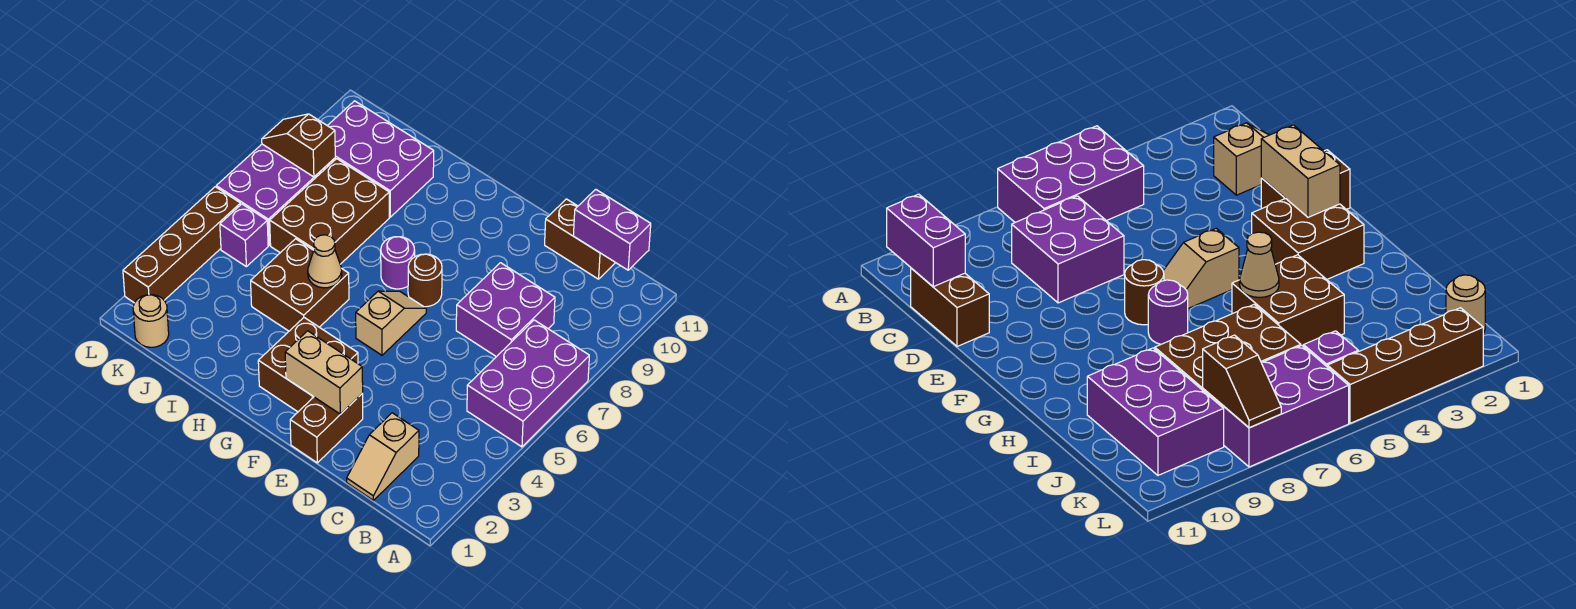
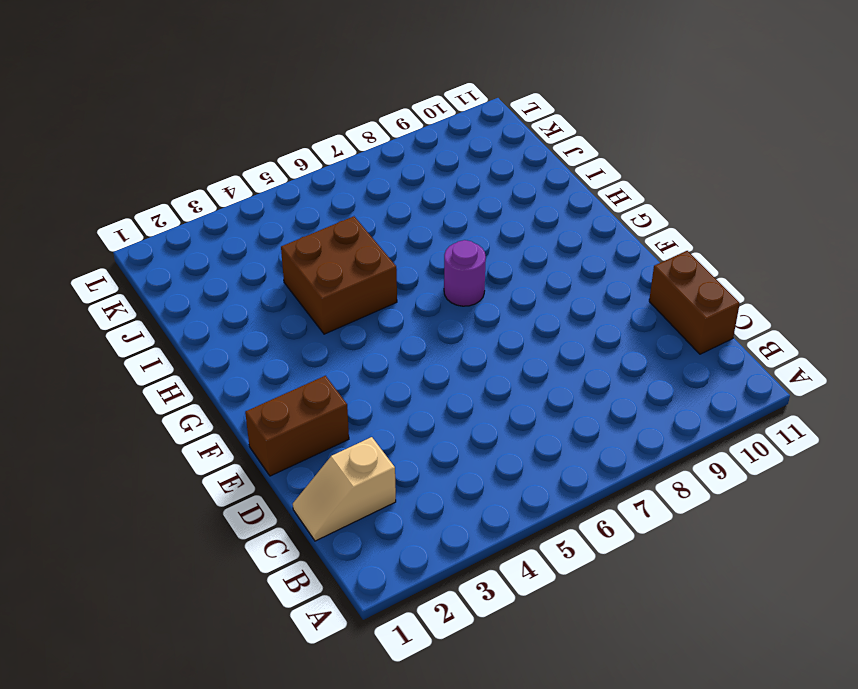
none -> purple brick A5:B7 level 1
none -> purple brick C7:D8 level 1
none -> brown brick F2:G3 level 1

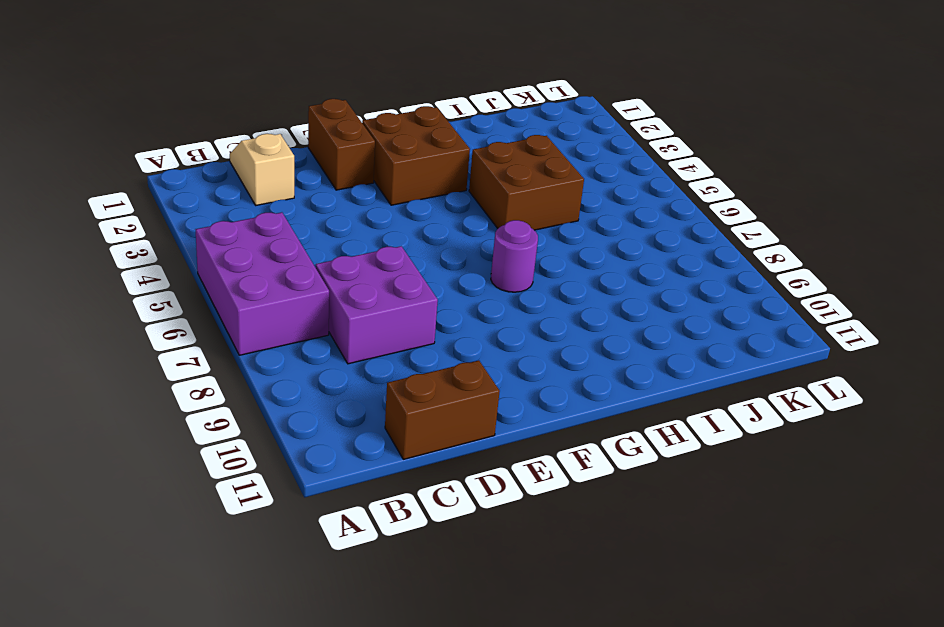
none -> tan slope F5:F6 level 1 top 5
none -> brown round brick F7 level 1
none -> brown brick I6:J8 level 1

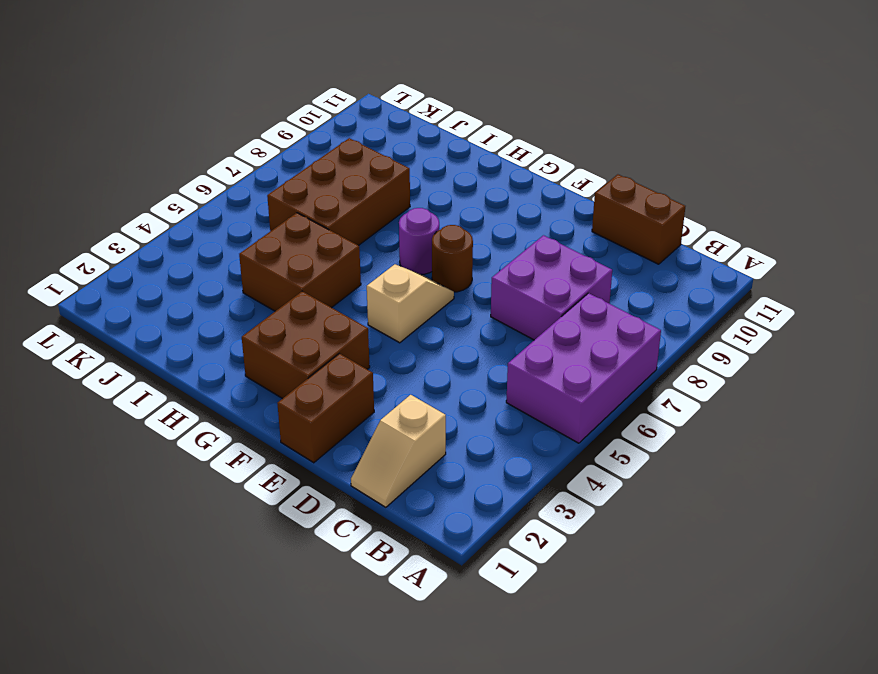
none -> purple brick I9:K10 level 1
none -> tan round brick K1 level 1
none -> purple brick K5 level 1

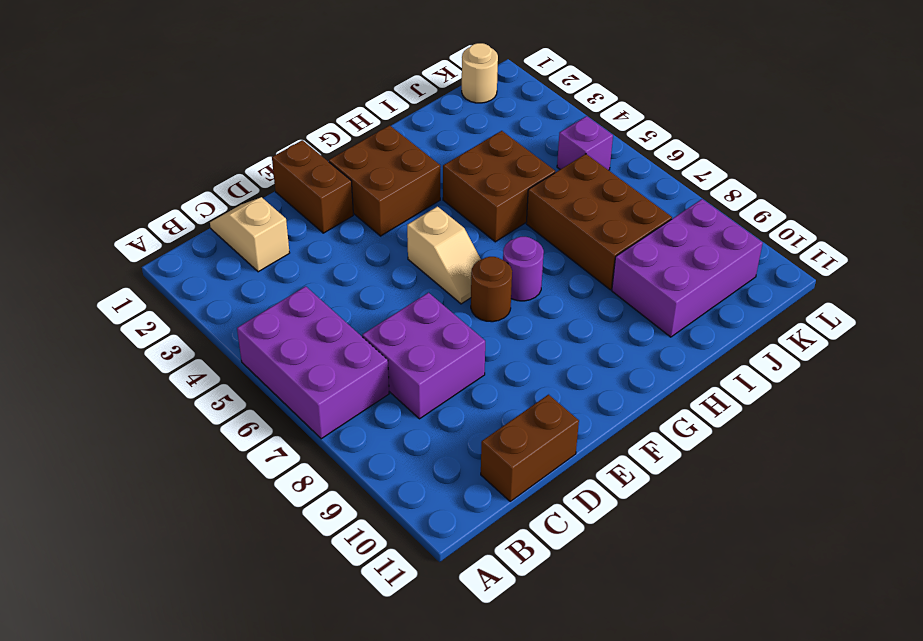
none -> purple brick K6:L8 level 1
none -> brown brick L2:L5 level 1
none -> purple brick B11:C11 level 2

